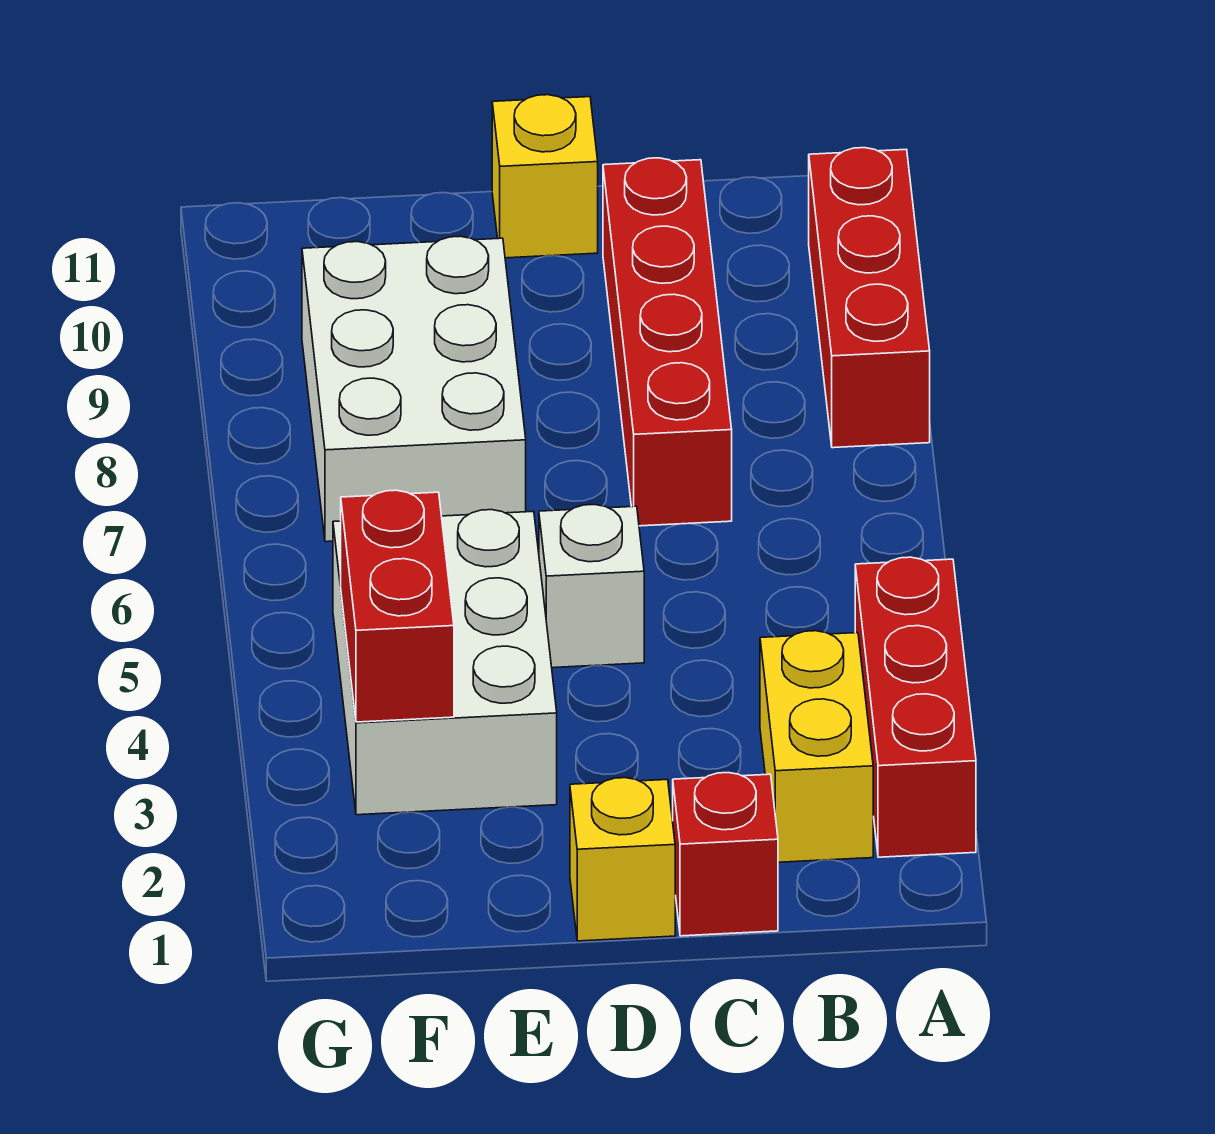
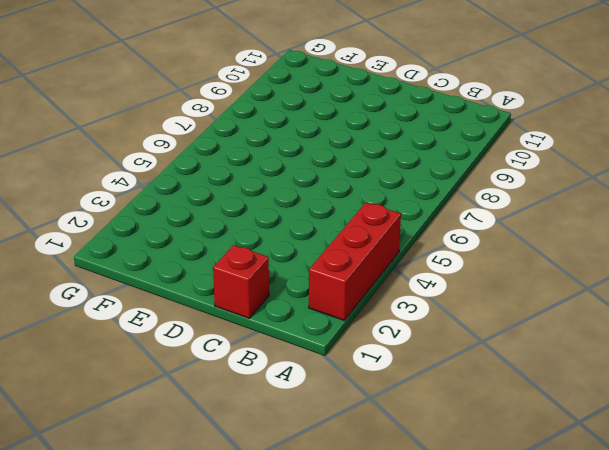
none -> red brick A8:A10 level 1
none -> yellow brick B2:B3 level 1

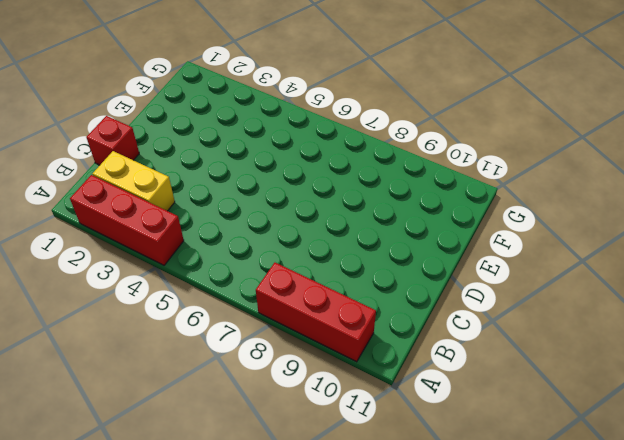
none -> red brick C7:C10 level 1
none -> yellow brick D1 level 1

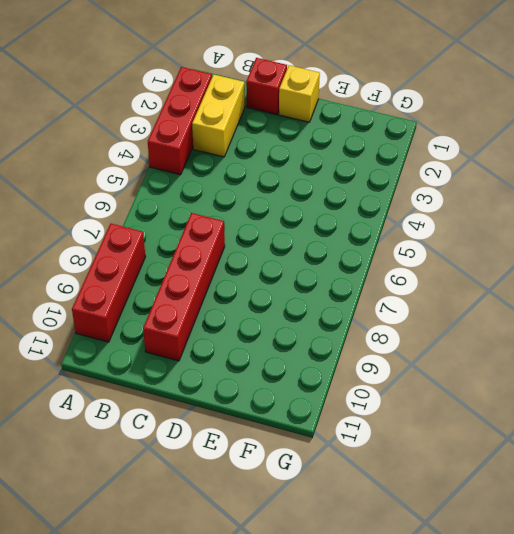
none -> white brick D5 level 1
none -> yellow brick D11 level 1

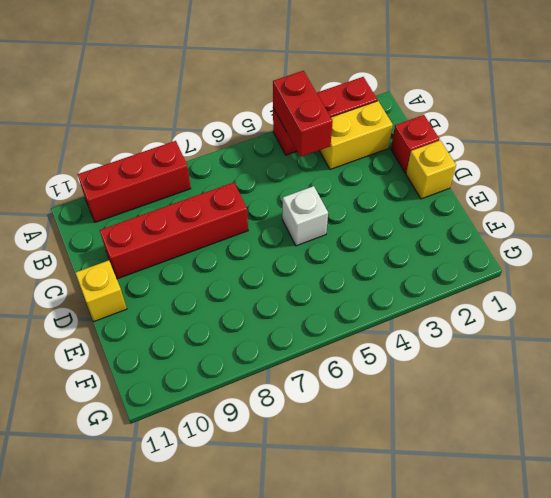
red brick A4:B4 level 2 -> red brick F3:F4 level 2
none -> white brick E3:F5 level 1
none -> white brick E7:F9 level 1

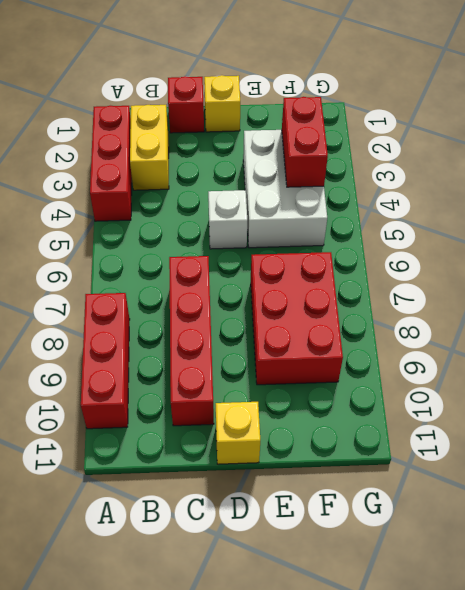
red brick E7:F9 level 1 -> white brick E7:F9 level 1

